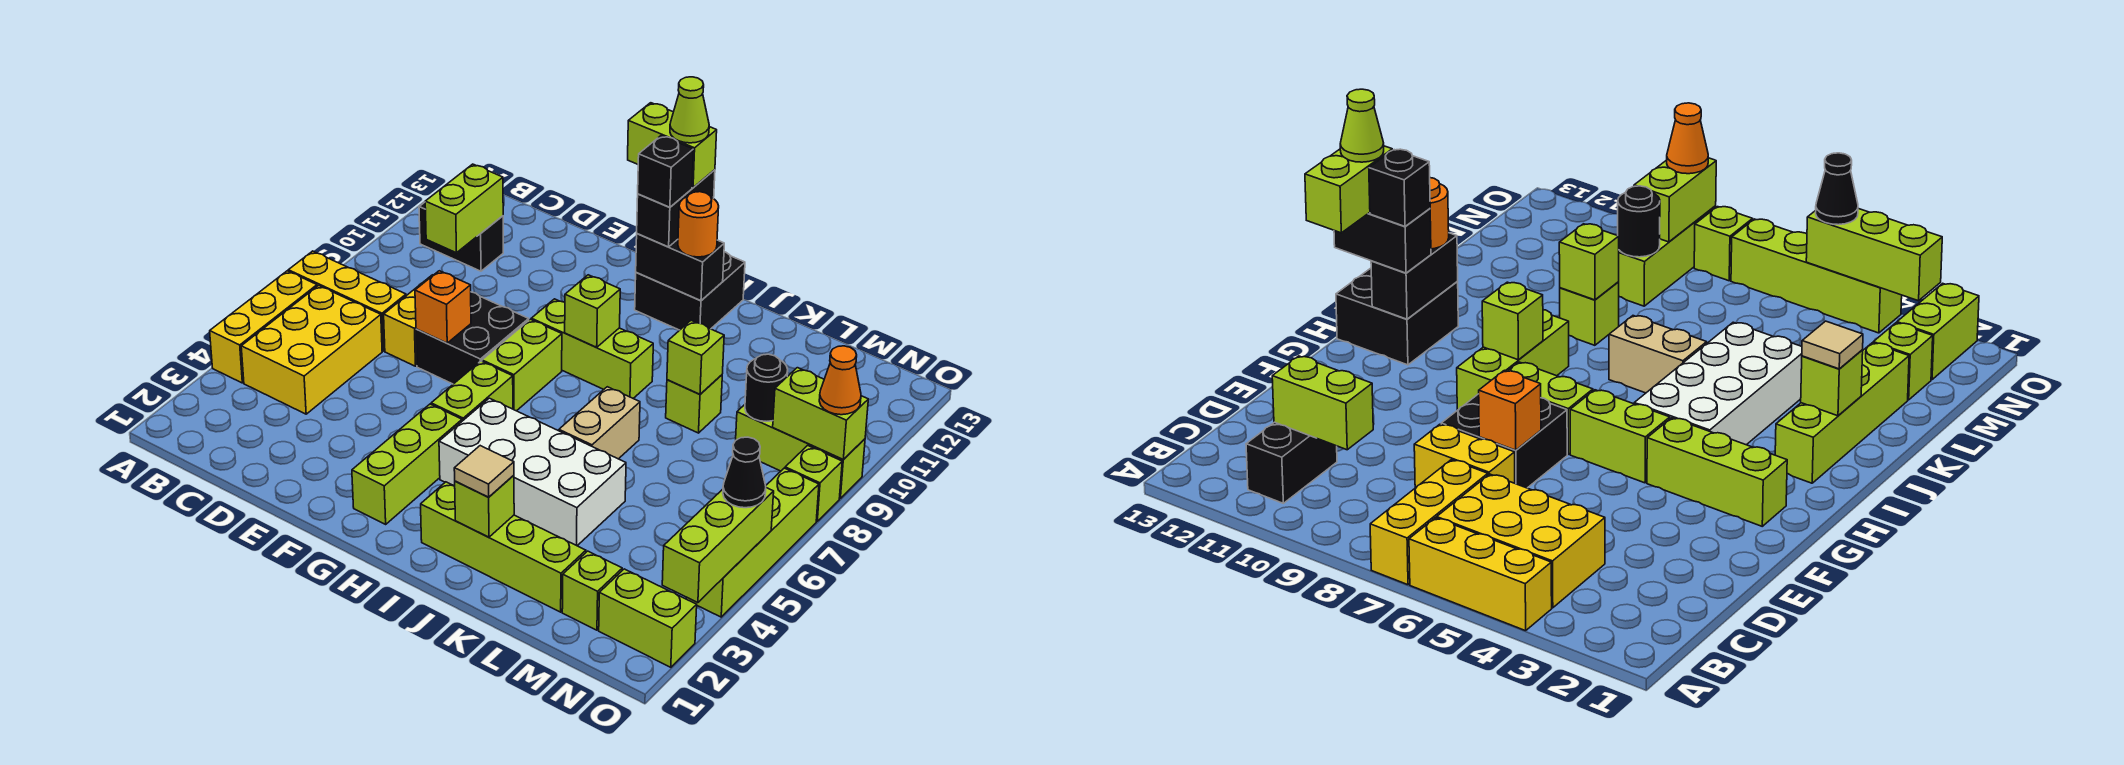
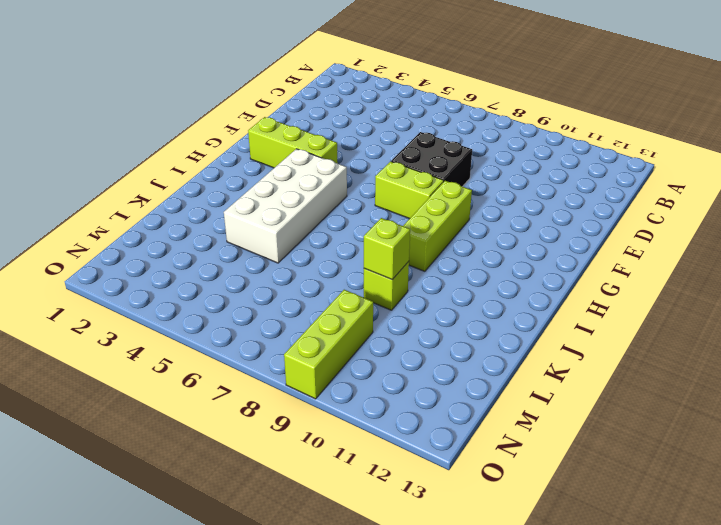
none -> yellow brick A4:A6 level 1
none -> yellow brick A7:C7 level 1
none -> yellow brick B4:C6 level 1
none -> black brick B11:C11 level 1

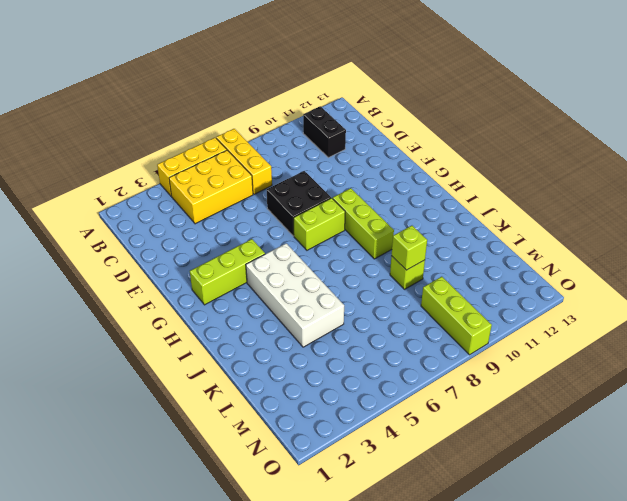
none -> yellow brick D7:D8 level 1
none -> lime brick G5:G6 level 1
none -> black brick H12:I13 level 1
none -> lime brick I2:L2 level 1

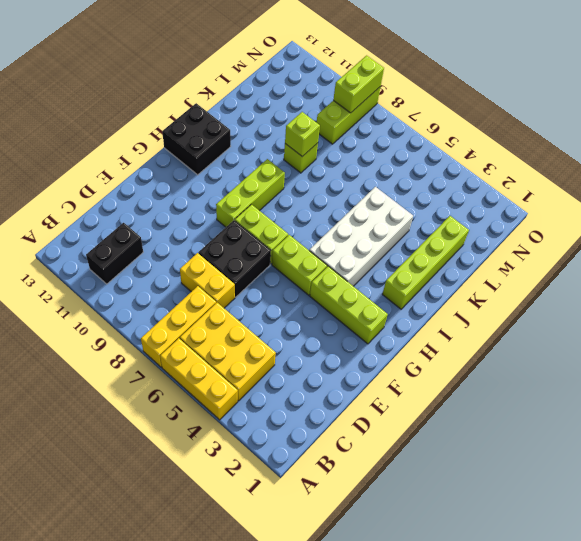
none -> tan brick J6:J7 level 1
none -> lime brick M2 level 1
none -> lime brick N2:O2 level 1
none -> lime brick O4:O7 level 1

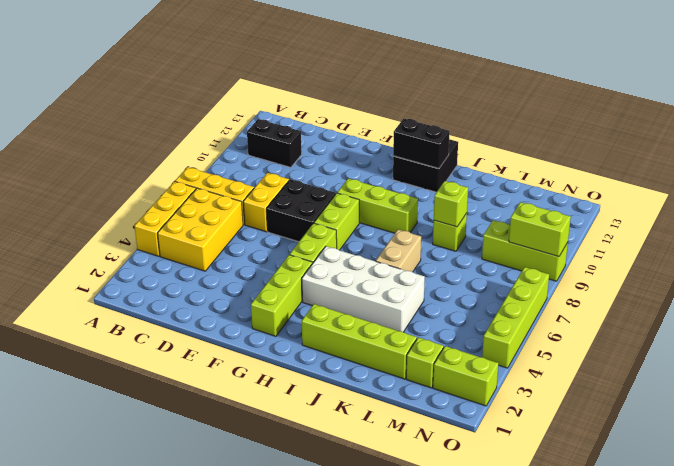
none -> lime brick O8 level 1
none -> lime brick C10:C11 level 2
none -> orange brick E7 level 2
none -> lime brick H9 level 2

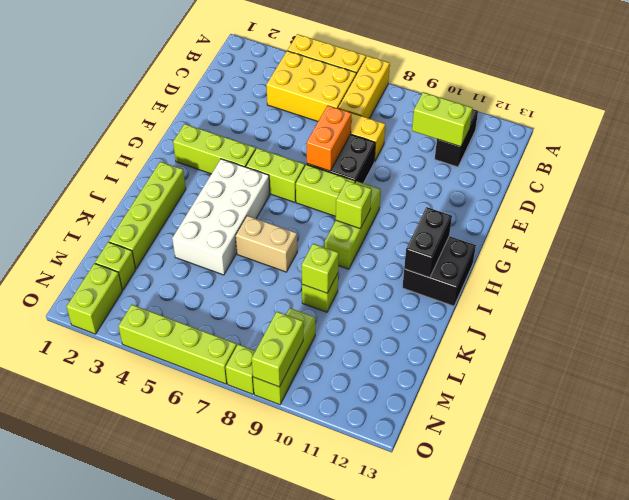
orange brick E7:F7 level 2 -> orange brick E7 level 2
none -> lime brick J2 level 2
none -> black round brick M9 level 2
none -> lime brick O3:O5 level 2
none -> black brick H12:H13 level 3

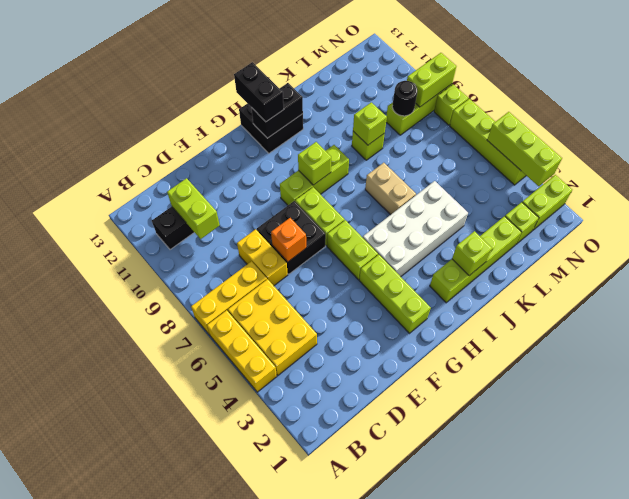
none -> orange round brick I12 level 3
none -> tan tile J2 level 3
none -> black cone O5 level 3
none -> orange cone O9 level 3

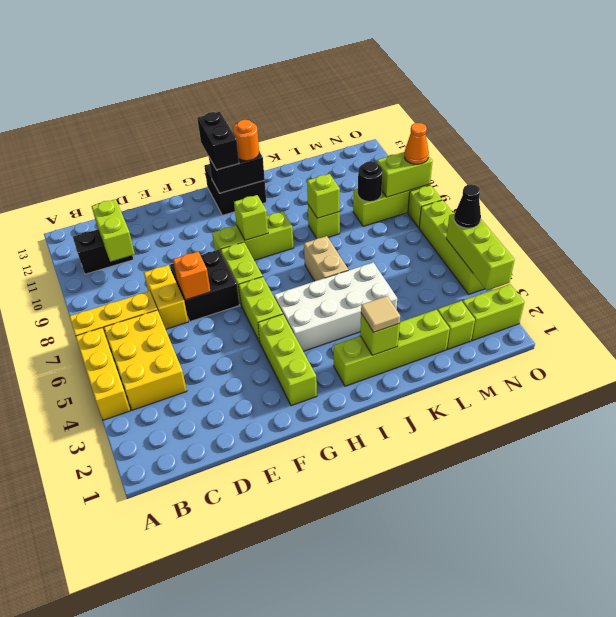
none -> lime brick G13:H13 level 4
none -> black brick H12 level 4
none -> lime cone H13 level 5

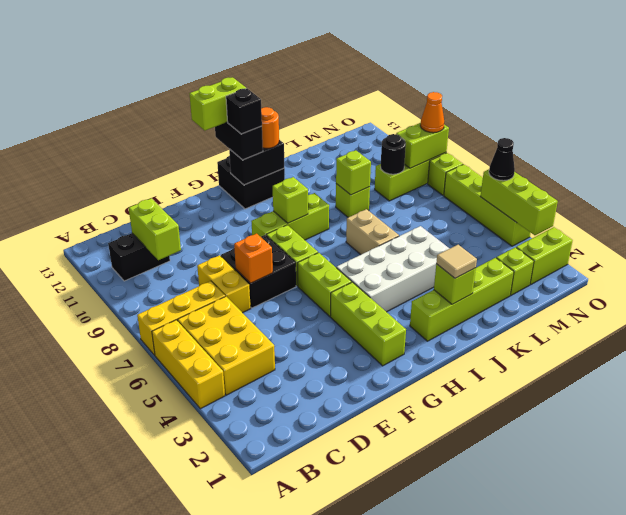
none -> lime cone H13 level 5

